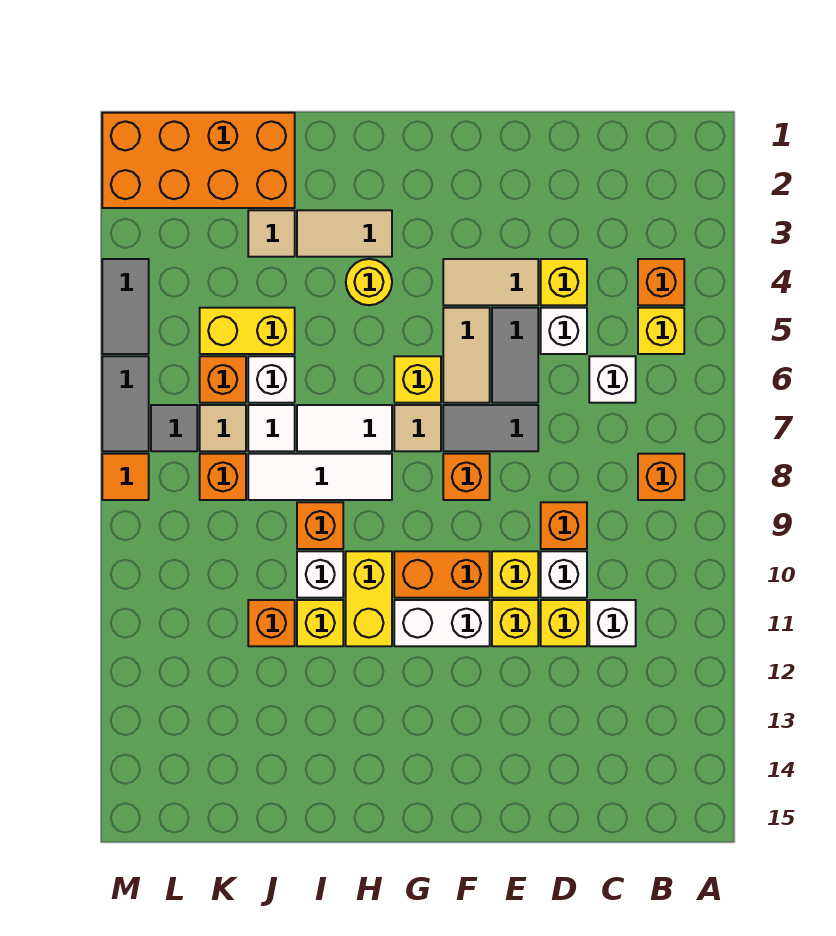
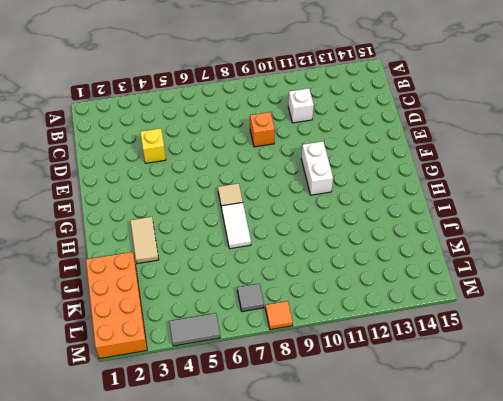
none -> orange brick B4 level 1
none -> yellow brick B5 level 1
none -> orange brick B8 level 1
none -> white brick C6 level 1

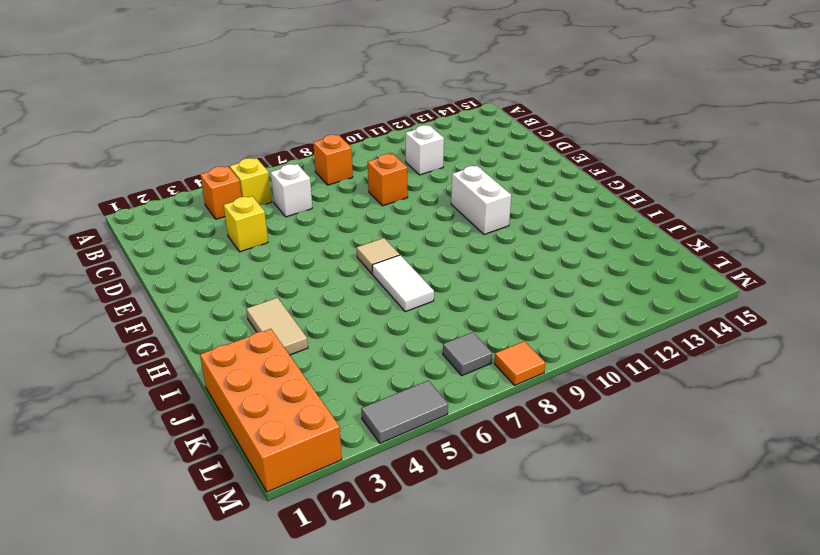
none -> white brick D5 level 1
none -> white brick D10 level 1
none -> yellow brick D11 level 1
none -> tan tile E4:F4 level 1

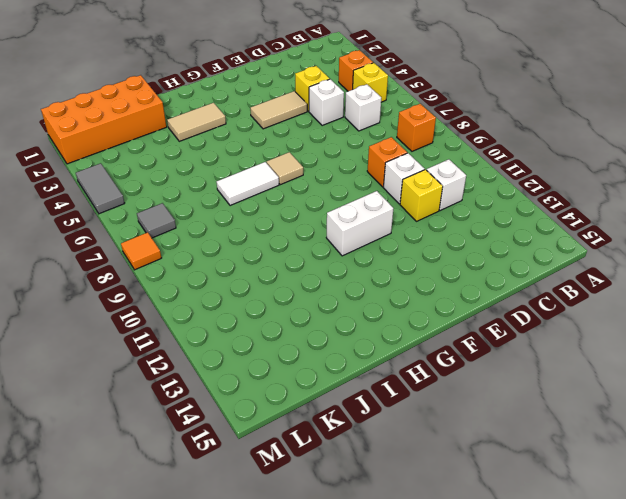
none -> grey tile E5:E6 level 1
none -> grey tile E7:F7 level 1
none -> yellow brick E10 level 1
none -> yellow brick E11 level 1

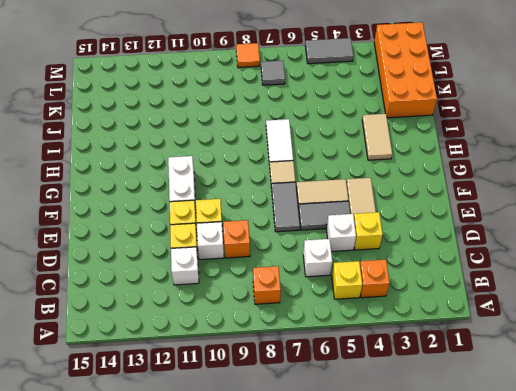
none -> orange brick F8 level 1
none -> orange brick F10:G10 level 1
none -> yellow brick G6 level 1
none -> yellow round brick H4 level 1

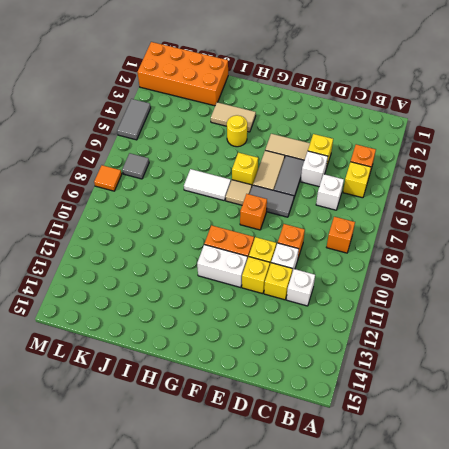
none -> white tile H8:J8 level 1
none -> yellow brick H10:H11 level 1
none -> orange brick I9 level 1
none -> white brick I10 level 1

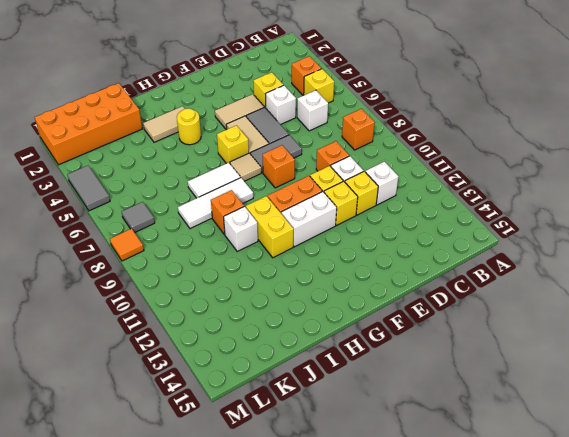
none -> yellow brick I11 level 1
none -> tan tile J3 level 1
none -> yellow brick J5:K5 level 1
none -> white brick J6 level 1

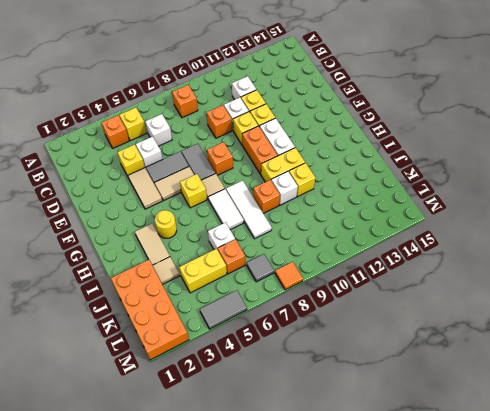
yellow brick K4:K5 level 1 -> yellow brick J5:K5 level 1
none -> white tile J7 level 1
none -> orange brick J11 level 1
none -> tan tile K7 level 1
none -> orange brick K8 level 1

